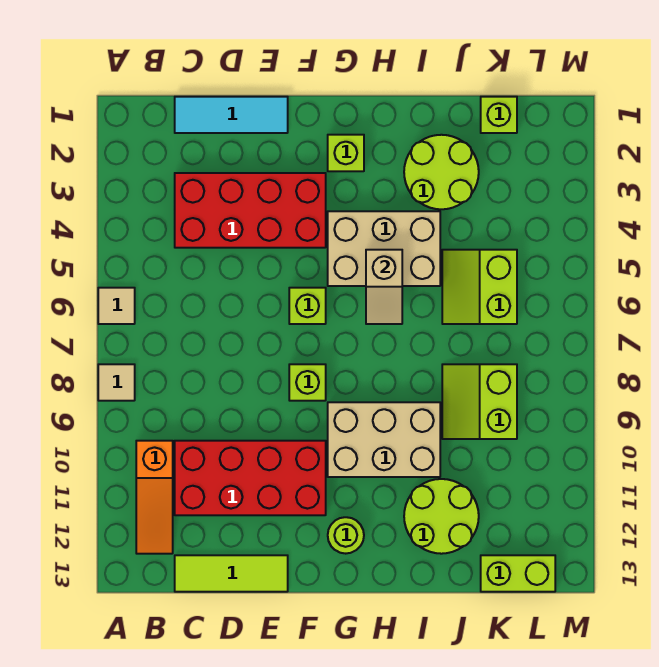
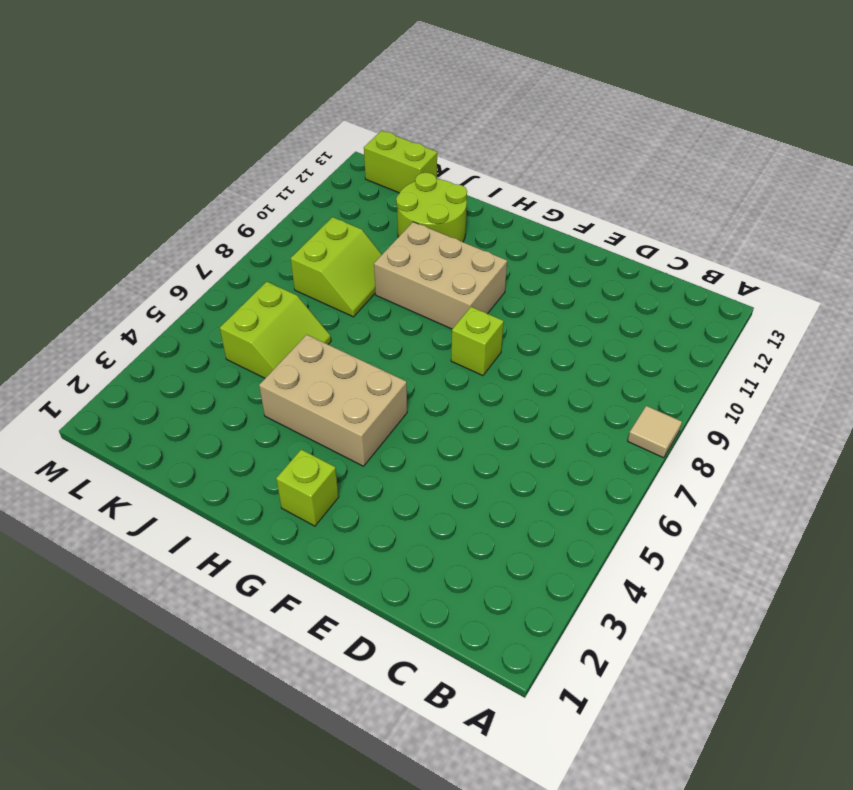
none -> tan tile A6 level 1
none -> orange slope B10:B12 level 1 top 10
none -> cyan tile C1:E1 level 1

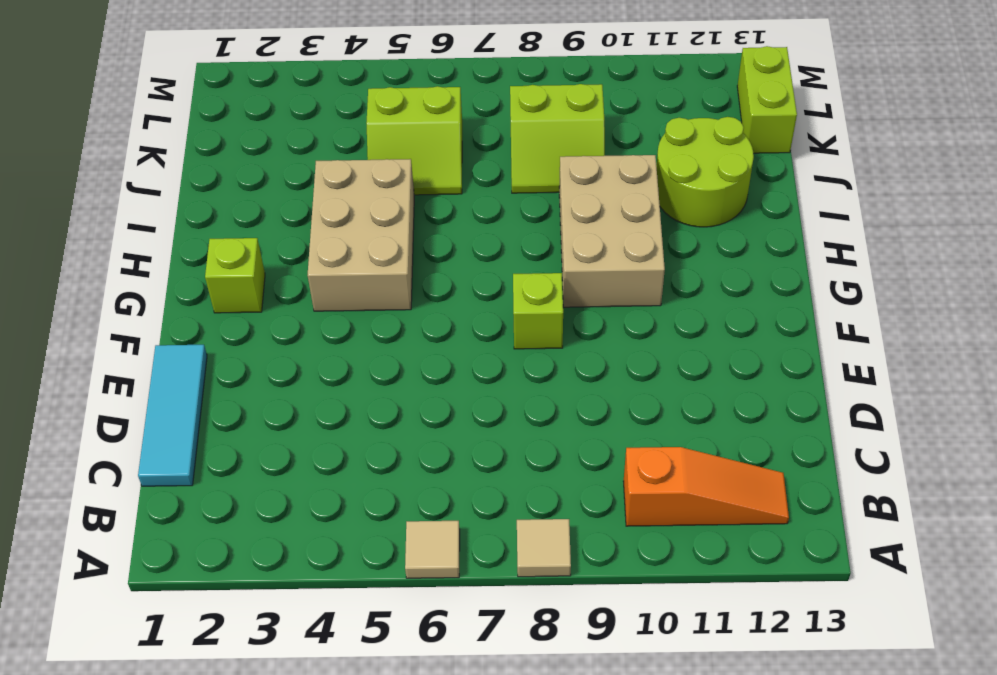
none -> red brick C3:F4 level 1
none -> red brick C10:F11 level 1
none -> lime tile C13:E13 level 1

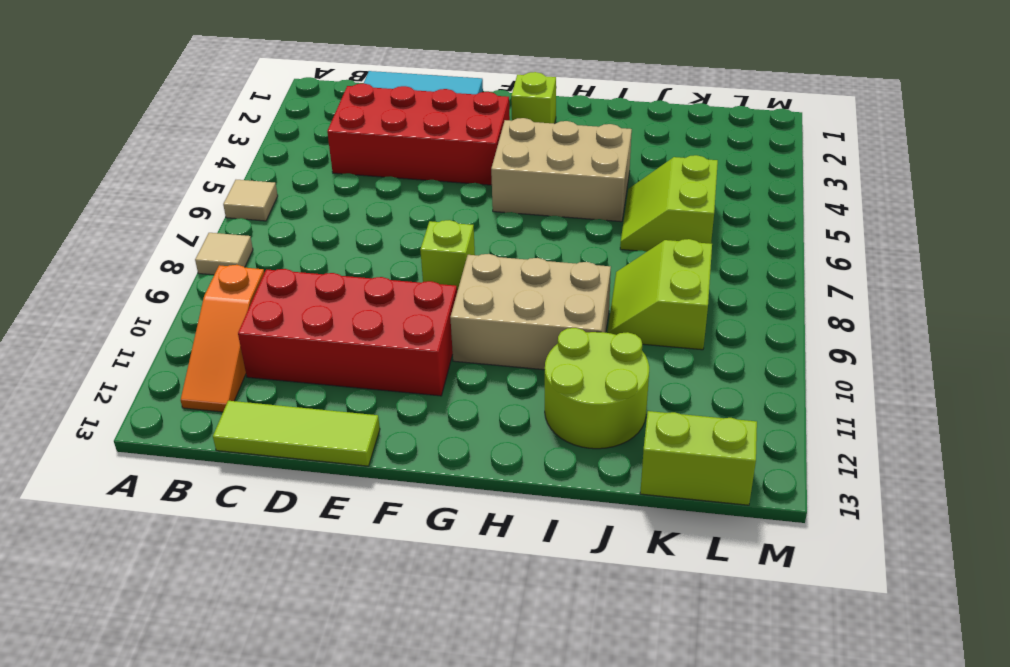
none -> lime brick F6 level 1
none -> lime round brick G12 level 1
none -> lime round brick I2:J3 level 1

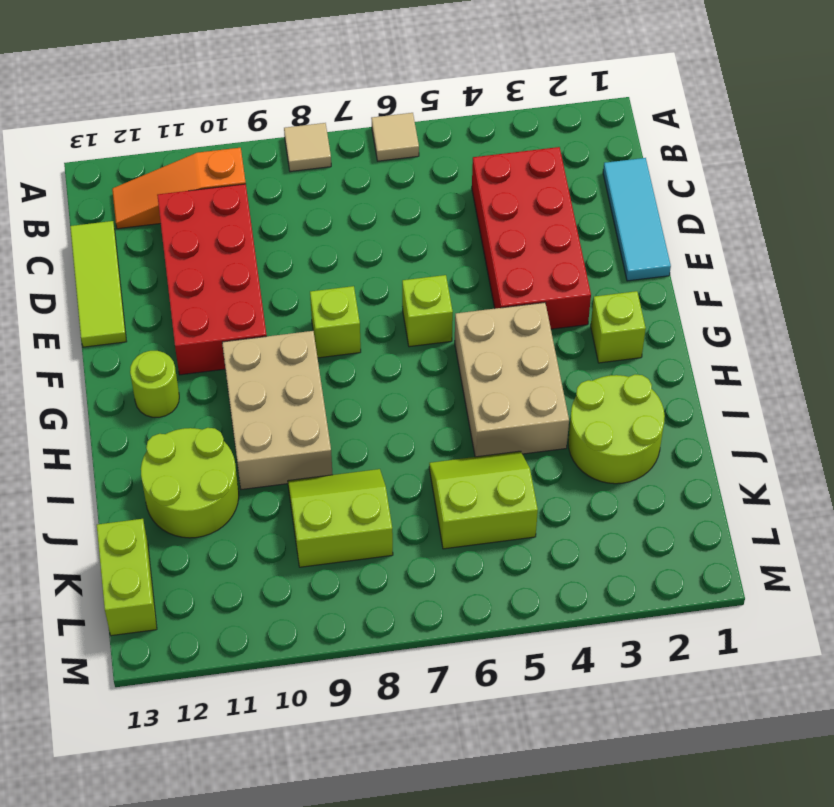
none -> lime brick K1 level 1
none -> tan slope H5:H6 level 2 top 5

